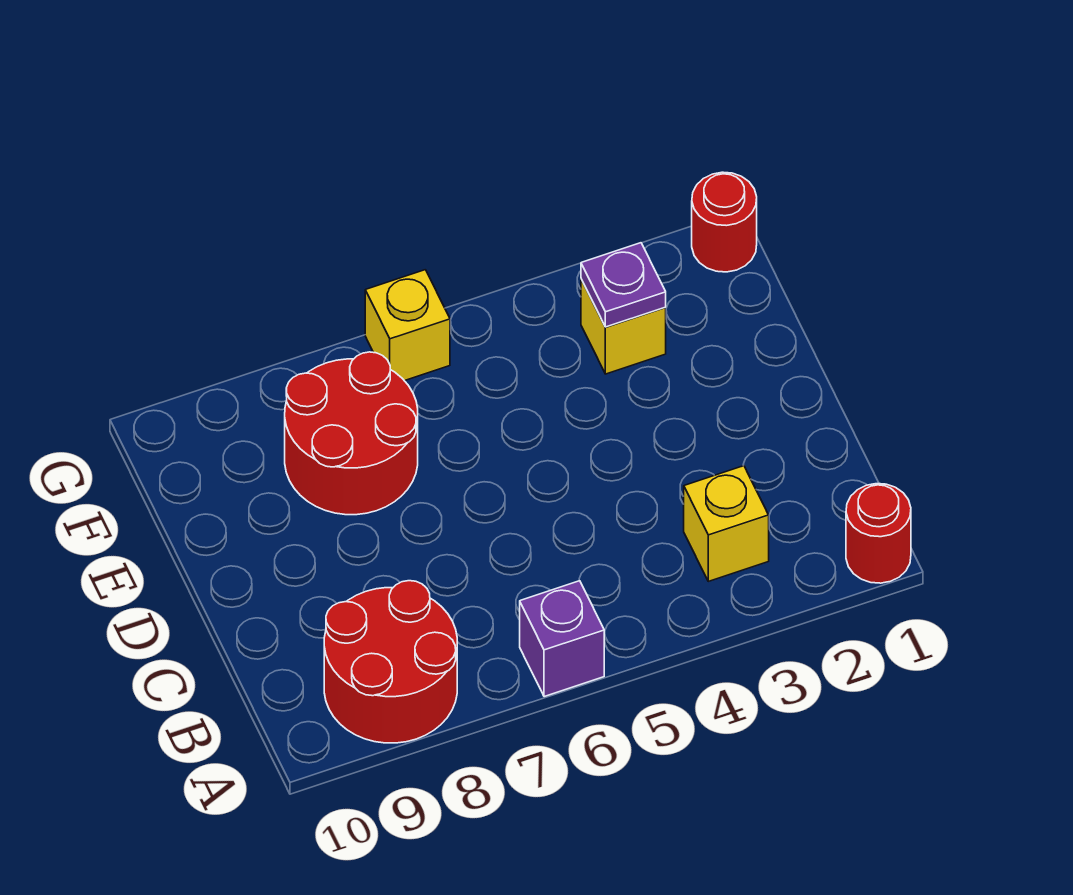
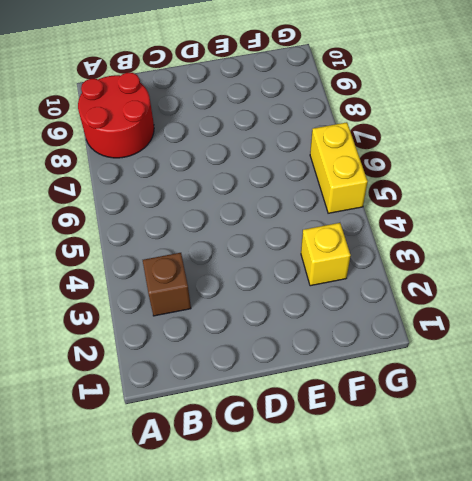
brown brick B3 level 1 -> yellow brick B3 level 1
yellow brick G5:G6 level 1 -> yellow brick G6 level 1
none -> red round brick A1 level 1
none -> purple brick A6 level 1

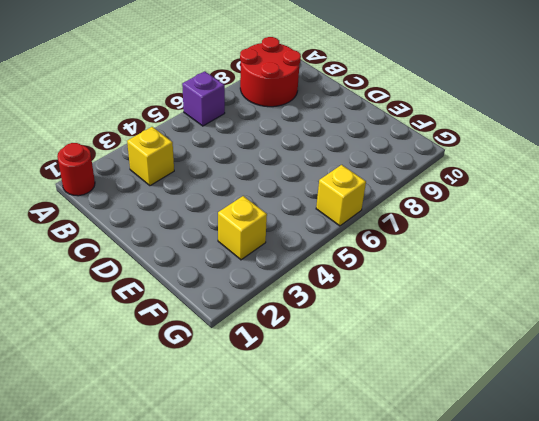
none -> red round brick E7:F8 level 1
none -> red round brick G1 level 1

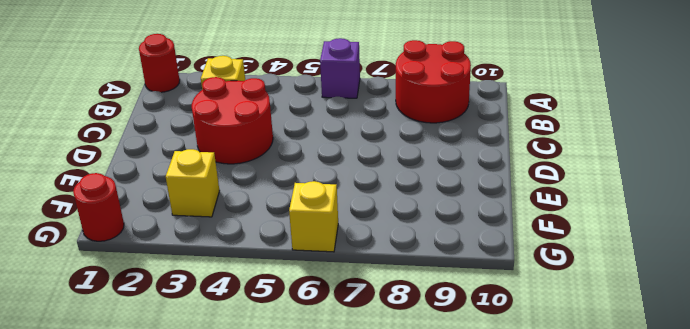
red round brick C3:D4 level 1 -> red round brick E7:F8 level 1
none -> purple plate F3 level 2

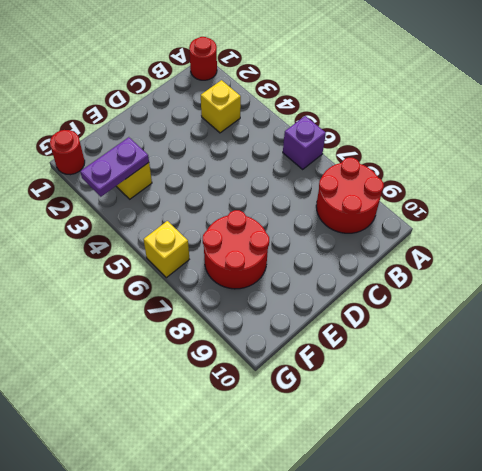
purple plate F3:G3 level 2 -> purple plate F3 level 2

